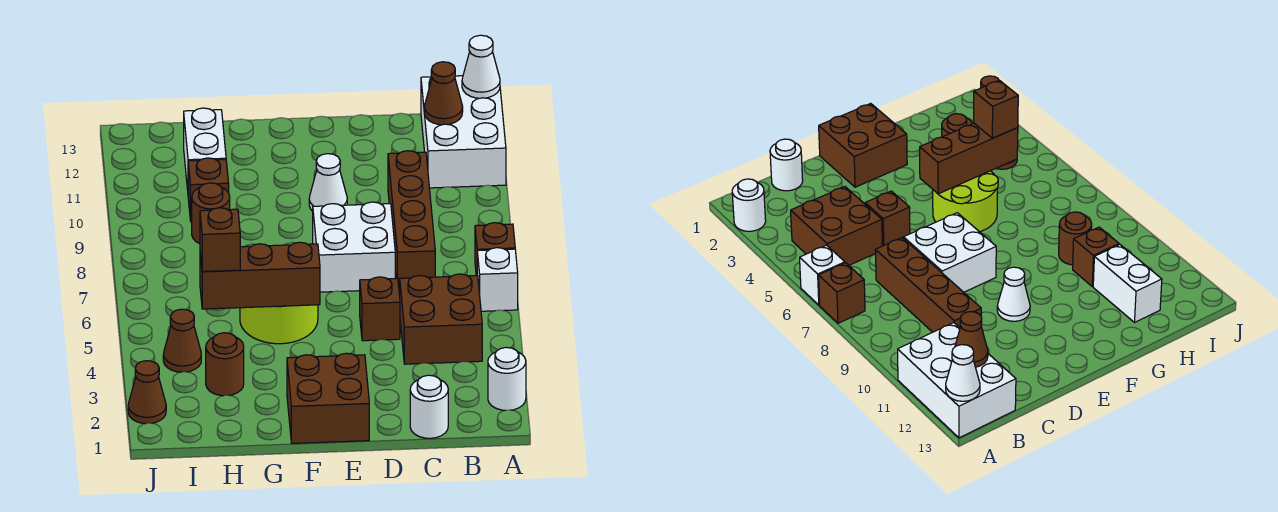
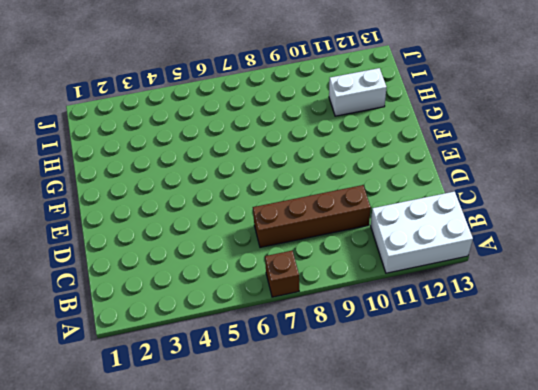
none -> white round brick A2 level 1
none -> white brick A6 level 1
none -> brown brick B4:C5 level 1

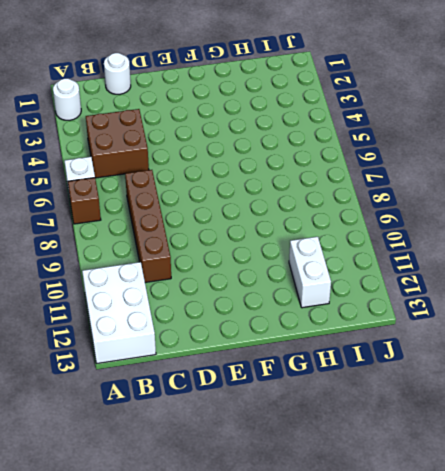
none -> brown brick D5 level 1
none -> white brick D7:E8 level 1
none -> brown brick E1:F2 level 1

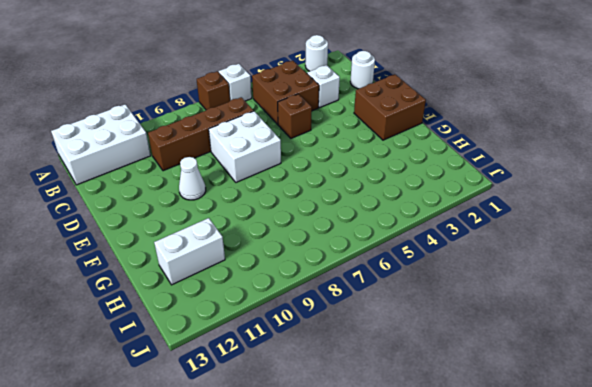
white brick C3 level 1 -> none
none -> lime round brick F5:G6 level 1
none -> brown round brick H3 level 1
none -> brown round brick H9 level 1

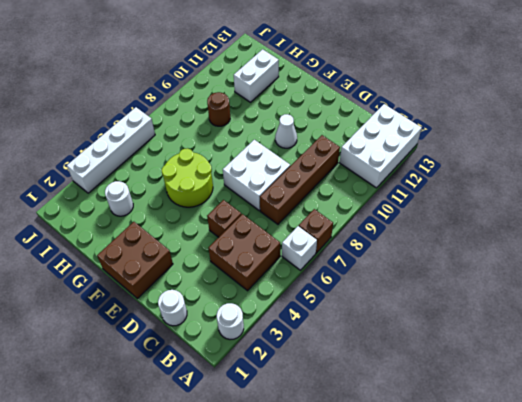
white round brick H3 level 1 -> brown round brick H3 level 1
white brick J3:J6 level 1 -> none
none -> brown brick H10 level 1
none -> brown cone I4 level 1
none -> brown cone J2 level 1

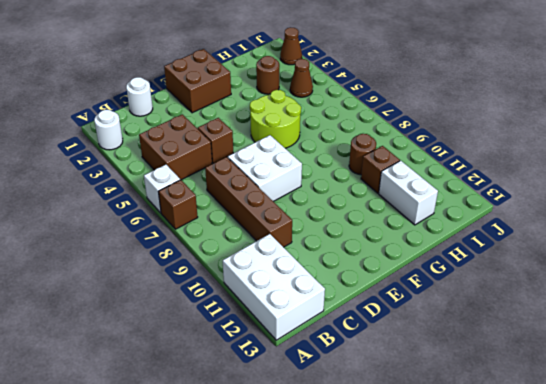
none -> white cone E10 level 1
none -> white cone A13 level 2
none -> brown cone B12 level 2

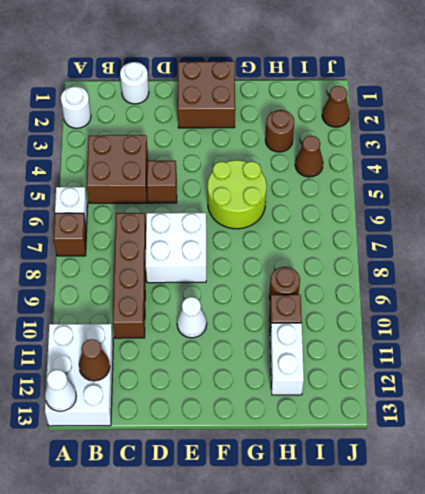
none -> brown brick F5:H5 level 2
none -> brown brick H5 level 3

